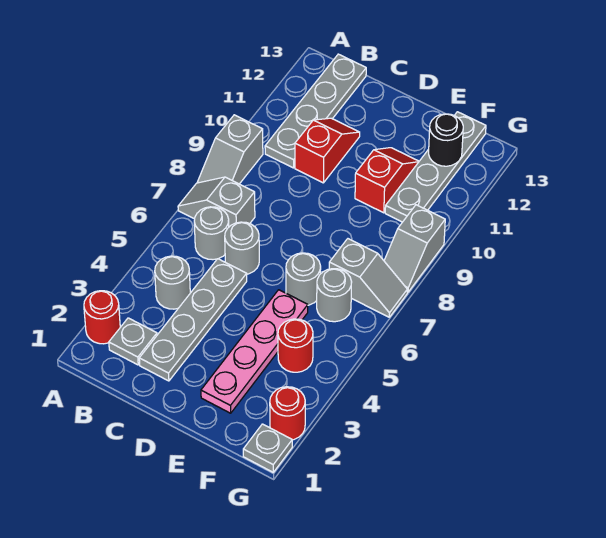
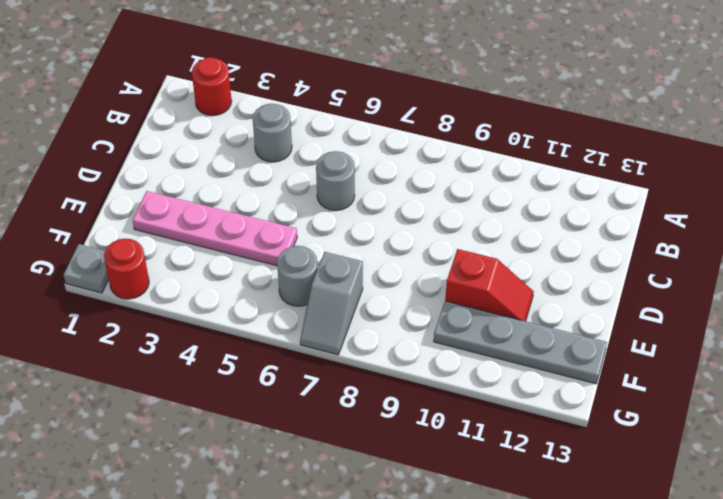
none -> grey slope A7:B7 level 1 top B
none -> grey slope A8:A9 level 1 top 9
none -> grey plate B2 level 1

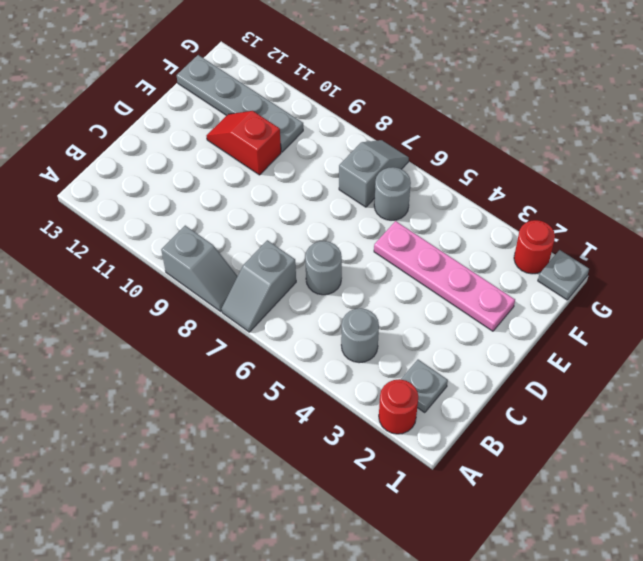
none -> grey round brick B6 level 1
none -> grey plate B10:B13 level 1
none -> grey plate C2:C5 level 1

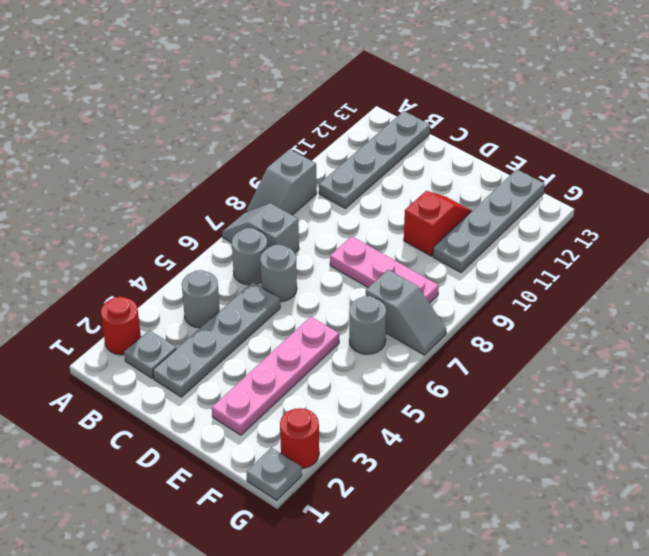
pink plate D8:F8 level 1 -> none
none -> red slope C10:C11 level 1 top 10
none -> grey round brick E6 level 1
none -> red round brick F4 level 1

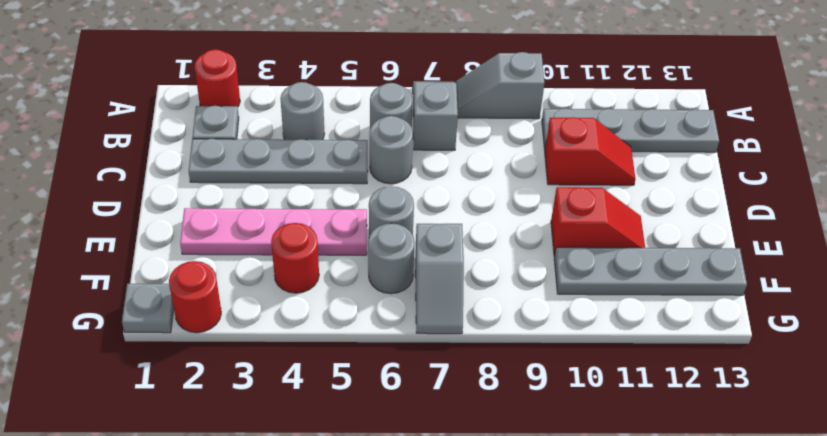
none -> grey slope G8:G9 level 1 top 9
none -> black round brick F12 level 2

